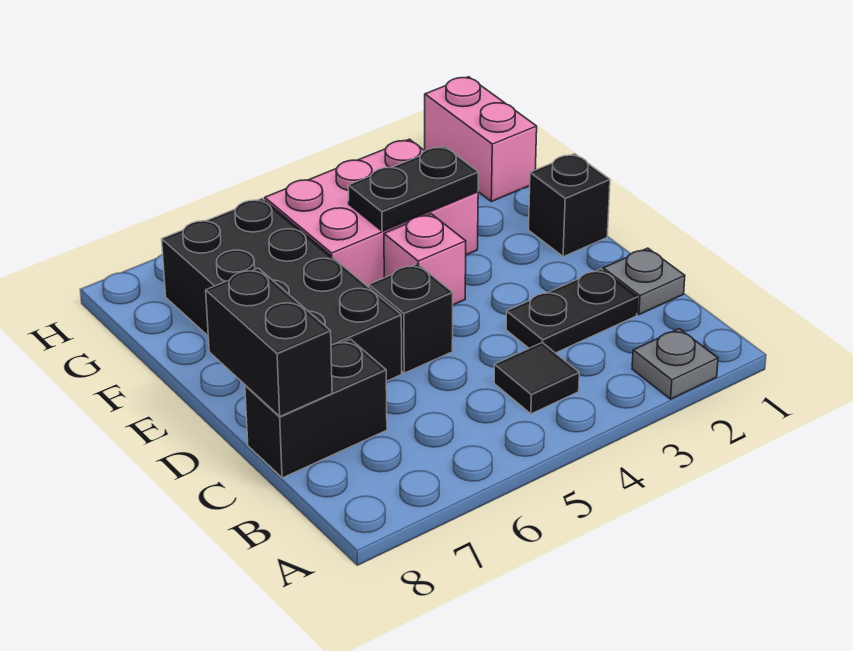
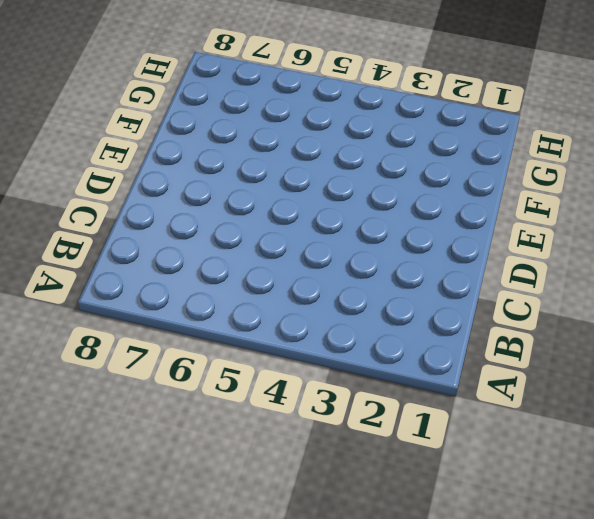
none -> grey plate A2 level 1
none -> black tile B4 level 1
none -> grey plate C1 level 1

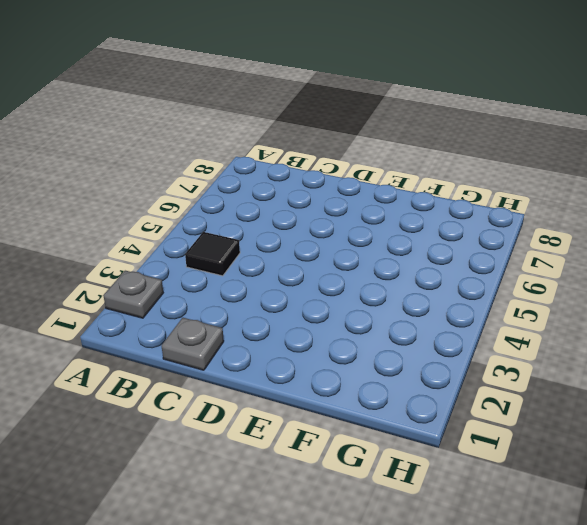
none -> black plate C2:C3 level 1
none -> black brick C7:C8 level 1
none -> black brick D5 level 1

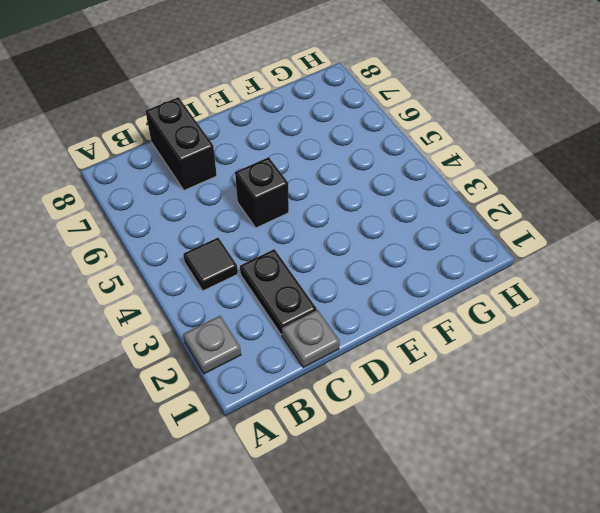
none -> black brick D6:G7 level 1
none -> black brick E1 level 1
none -> pink brick E4 level 1

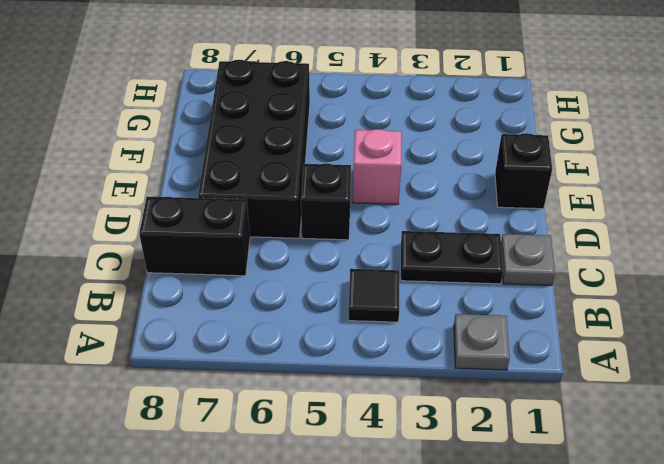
none -> pink brick F3:G5 level 1
none -> pink brick G1:H1 level 1
none -> black brick C8:D8 level 2

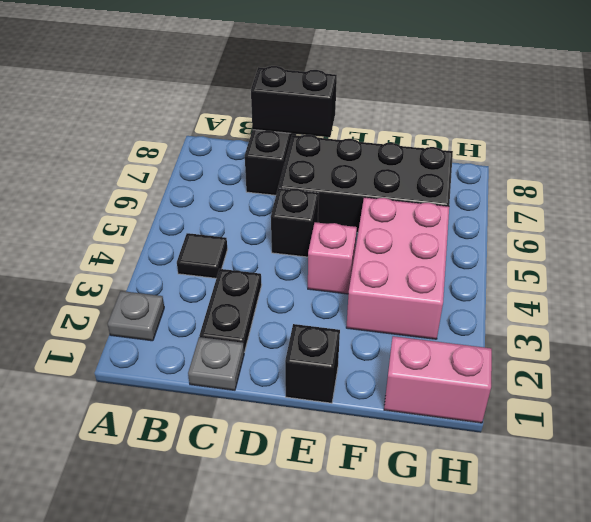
none -> black plate F3:F4 level 2

